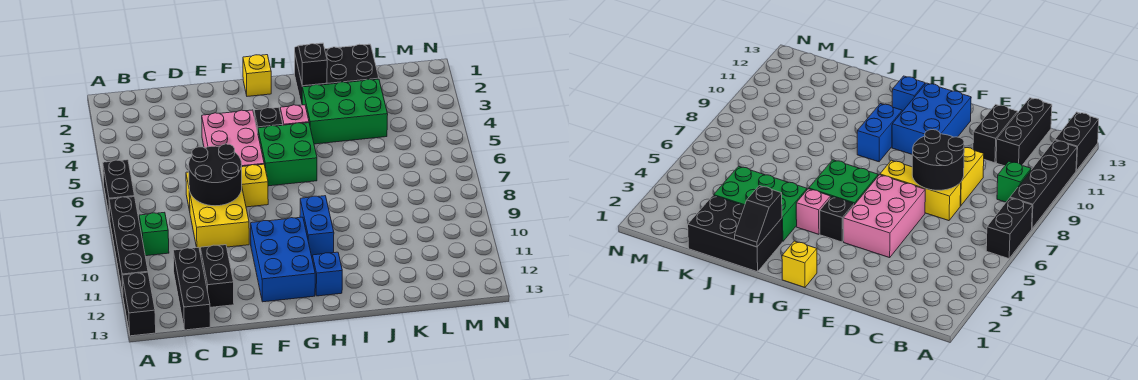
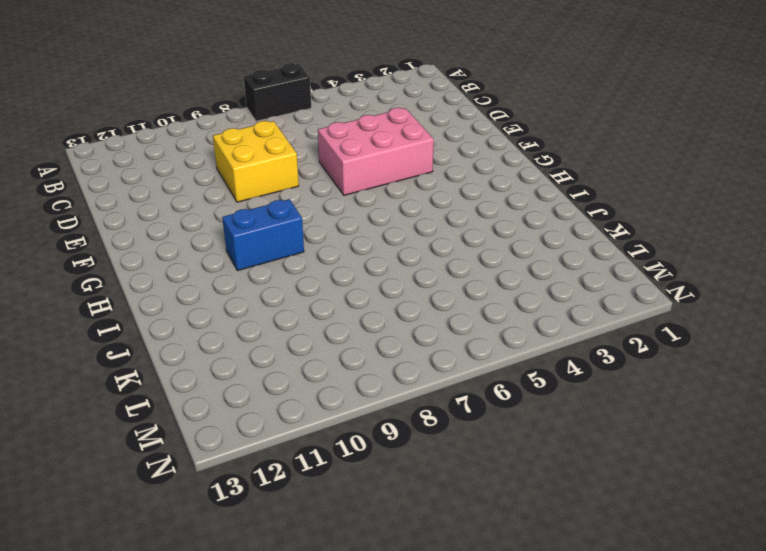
none -> black brick A8:A11 level 1
none -> black brick A12:A13 level 1
none -> green brick B9 level 1

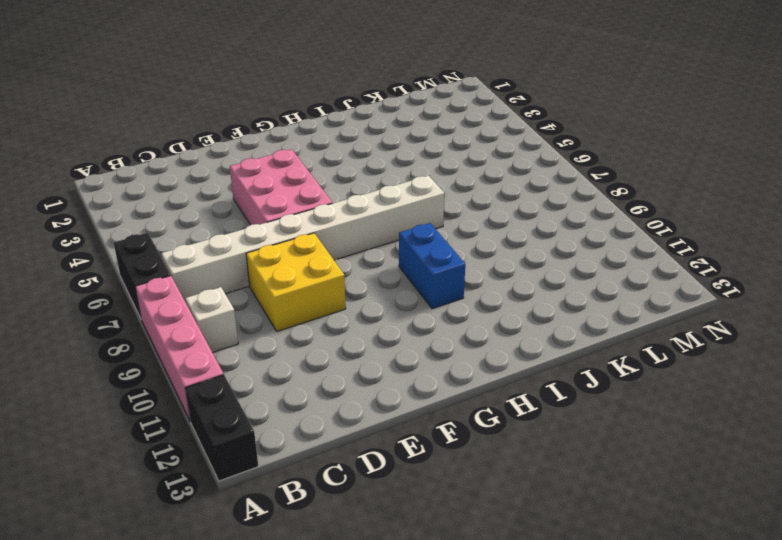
pink brick A8:A11 level 1 -> black brick A8:A11 level 1
white brick B7:I7 level 1 -> yellow brick D7:F7 level 1
white brick B9 level 1 -> green brick B9 level 1
none -> black brick C11:C13 level 1
none -> black brick D11:D12 level 1
none -> blue brick F10:G12 level 1

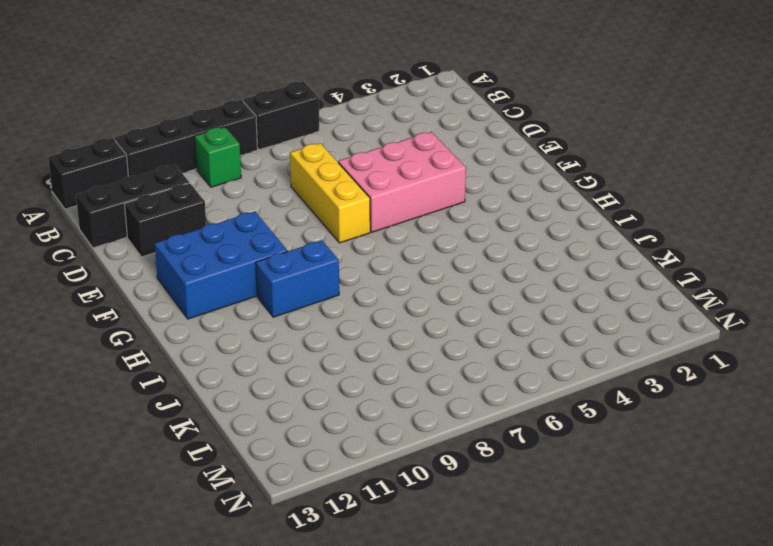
none -> yellow brick D8:E9 level 1
none -> yellow brick G1 level 1
none -> black brick G4 level 1

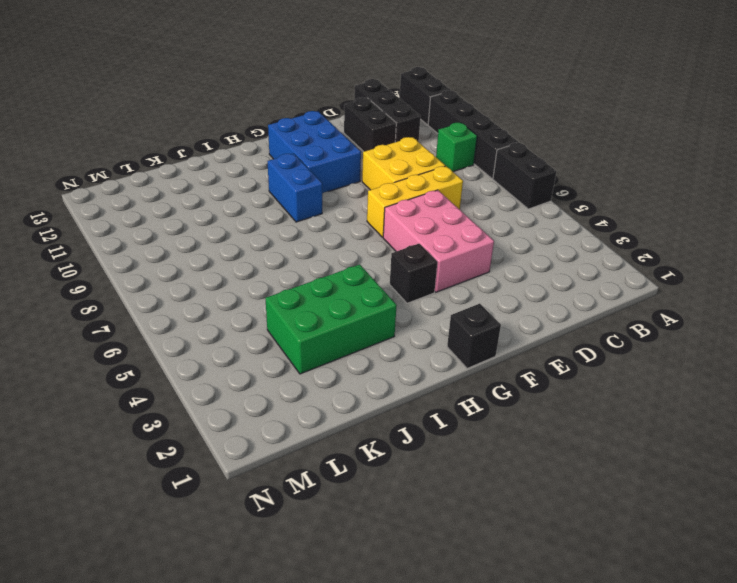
black brick G1 level 1 -> yellow brick G1 level 1
none -> green brick G5:H6 level 1
none -> pink brick H4 level 1
none -> blue brick H12 level 1

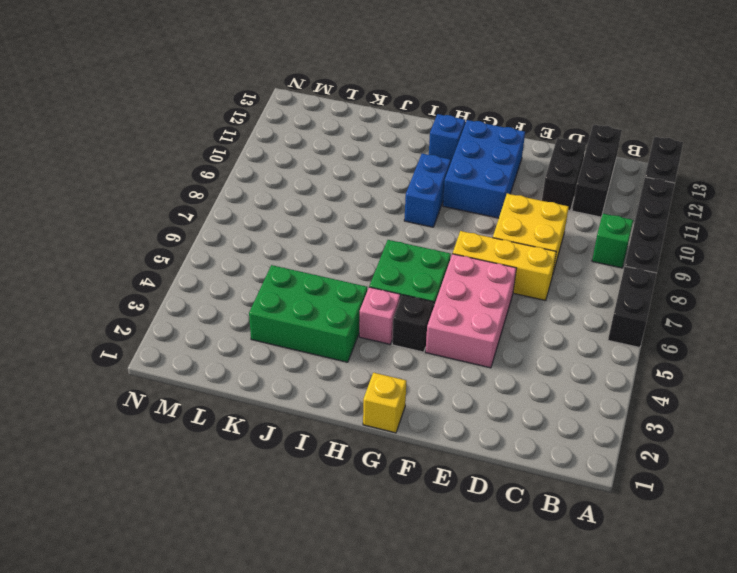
none -> black brick I1:K2 level 1
none -> black round brick D7:E8 level 2
none -> black slope I1:I2 level 2 top 2

